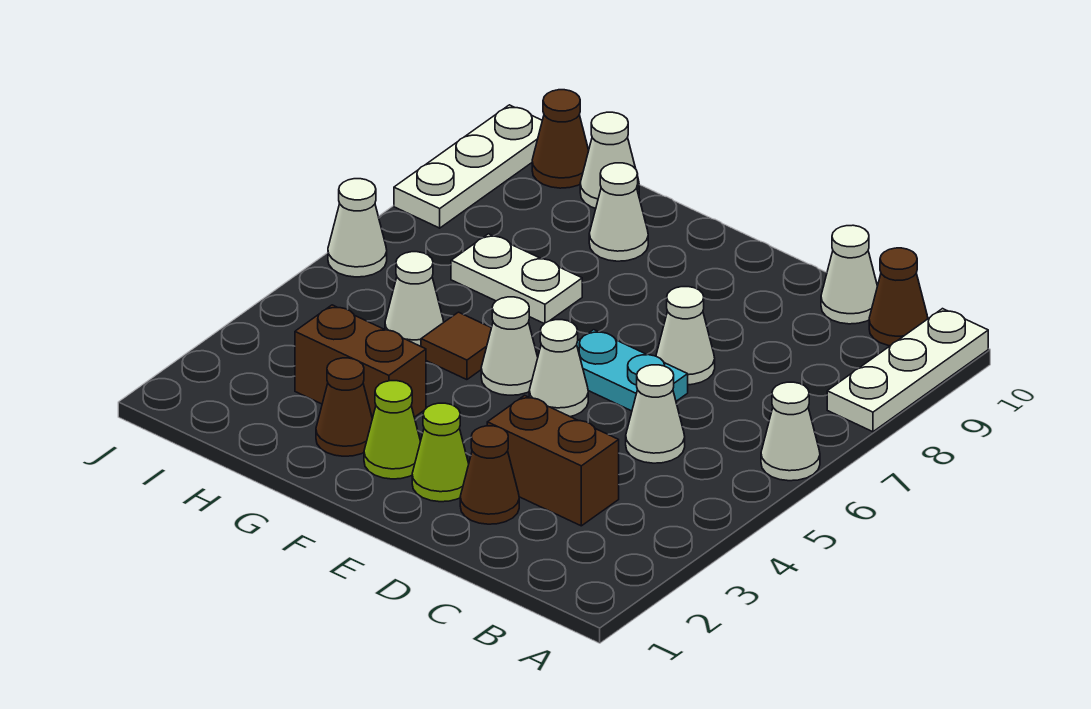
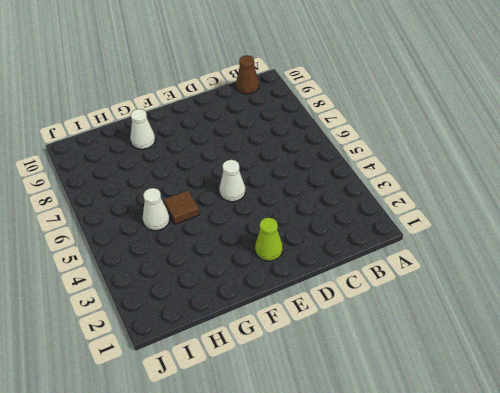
none -> white cone A6 level 1
none -> white plate A8:A10 level 1
none -> brown brick C3:D3 level 1

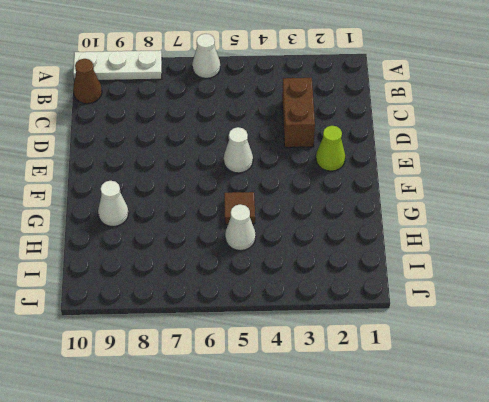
none -> white cone C5 level 1
none -> white cone C10 level 1
none -> brown cone D2 level 1

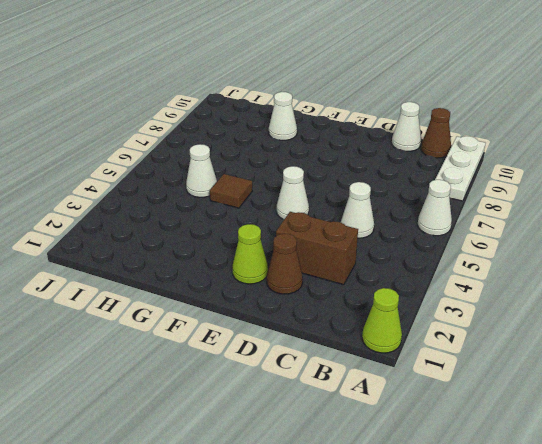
lime cone A1 level 1 -> lime cone F2 level 1
none -> cyan plate D6:E6 level 1
none -> white cone D7 level 1
none -> white cone F5 level 1

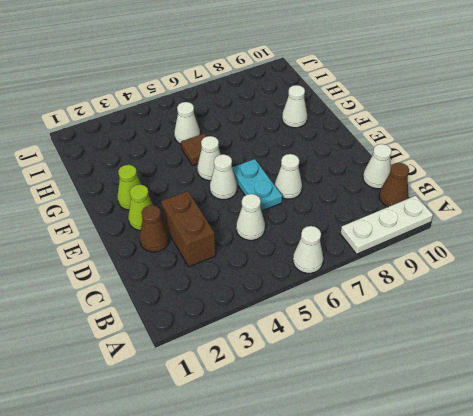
none -> brown cone G2 level 1
none -> brown brick G3:H3 level 1
none -> white plate G7:H7 level 1

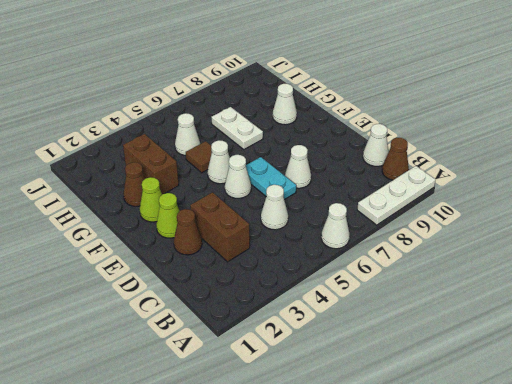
none -> white cone H10 level 1
none -> brown cone I10 level 1
none -> white cone J6 level 1

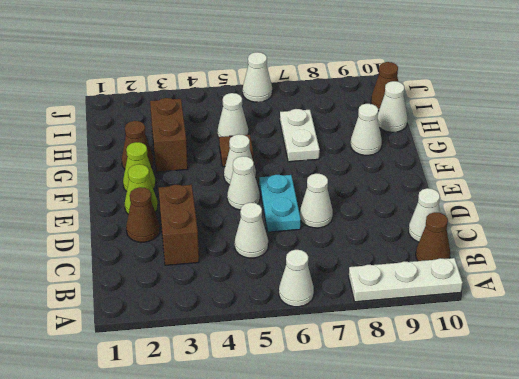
none -> white plate J8:J10 level 1

